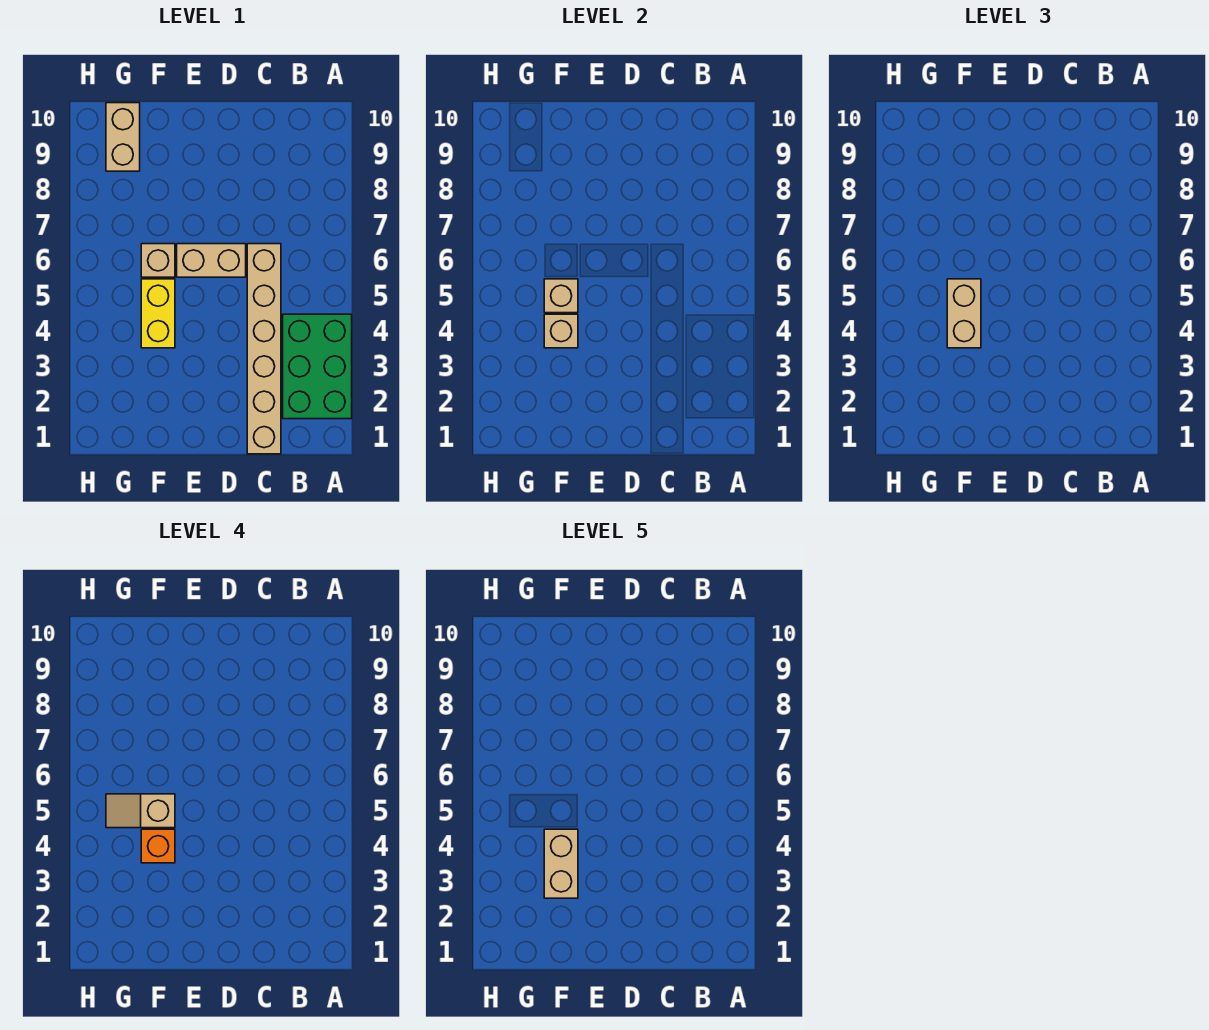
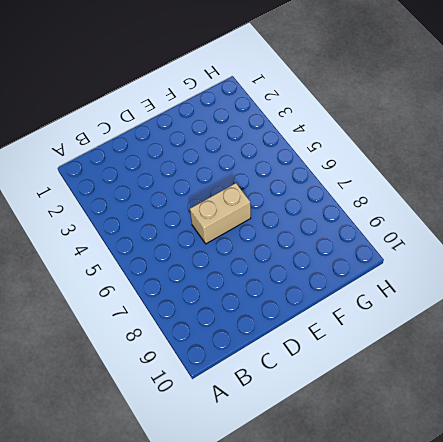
none -> green brick A2:B4 level 1
none -> tan brick C1:C6 level 1
none -> yellow brick F4:F5 level 1

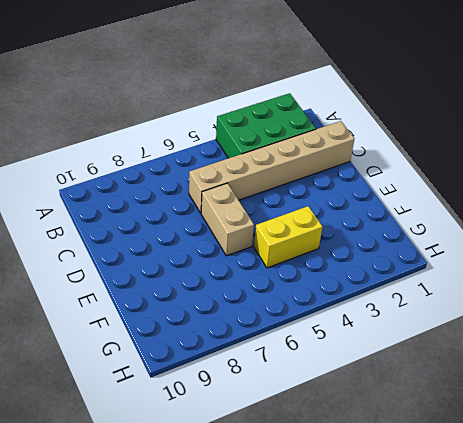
none -> tan brick F6 level 1
none -> tan brick G9:G10 level 1
none -> tan brick F4 level 2

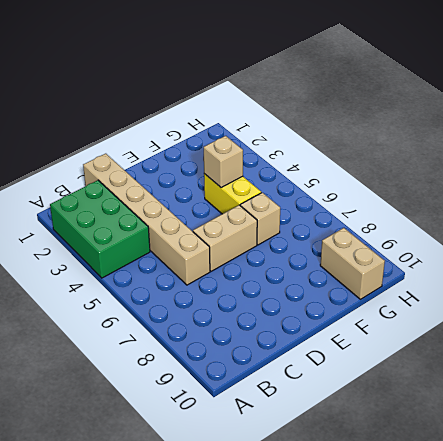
none -> tan brick F5 level 2
none -> tan brick F4:F5 level 3
none -> orange brick F4 level 4

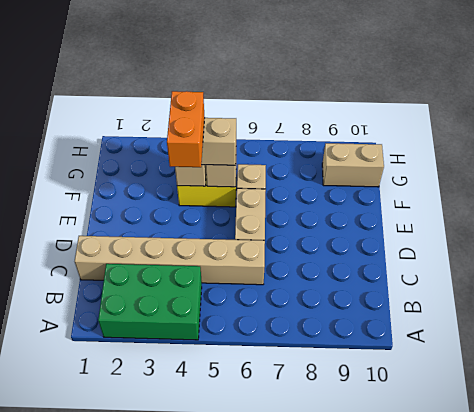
orange brick E4:F4 level 4 -> orange brick F4 level 4
none -> tan slope F5:G5 level 4 top F
none -> tan brick F3:F4 level 5

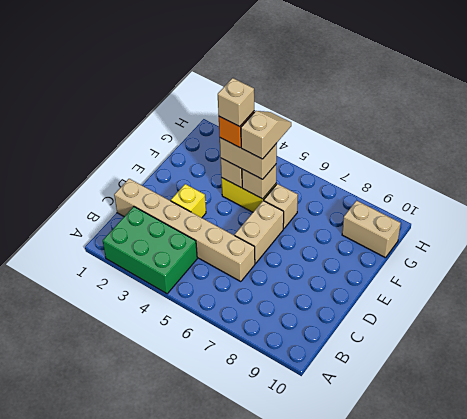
yellow brick D3 level 1 -> none
tan brick F4 level 5 -> tan brick F3:F4 level 5

